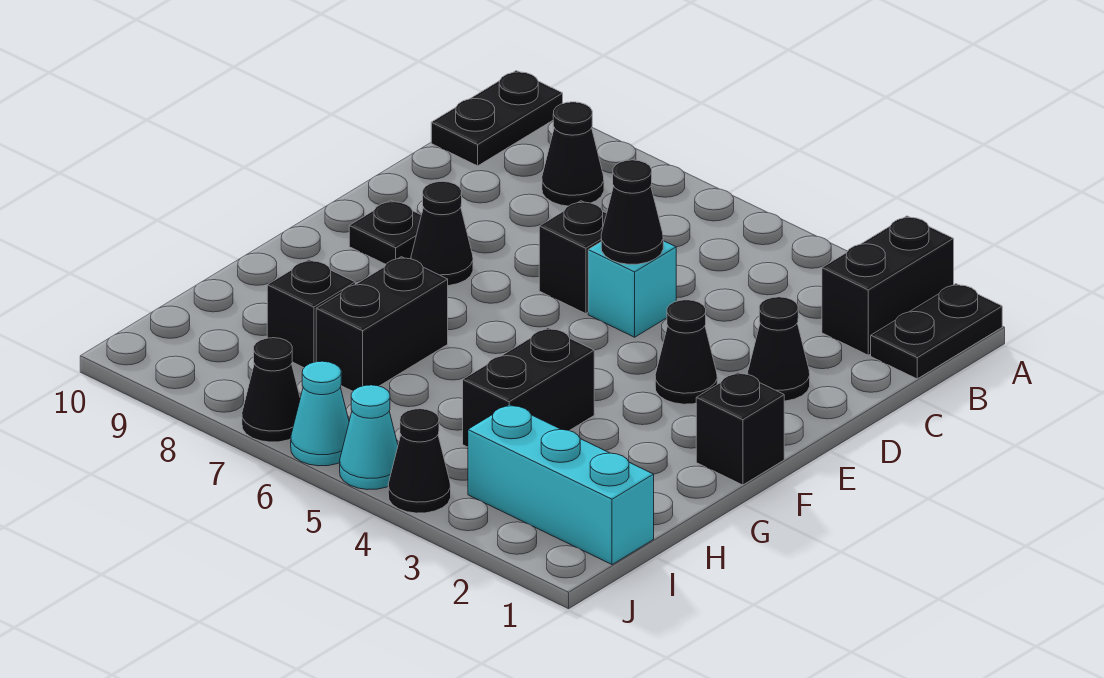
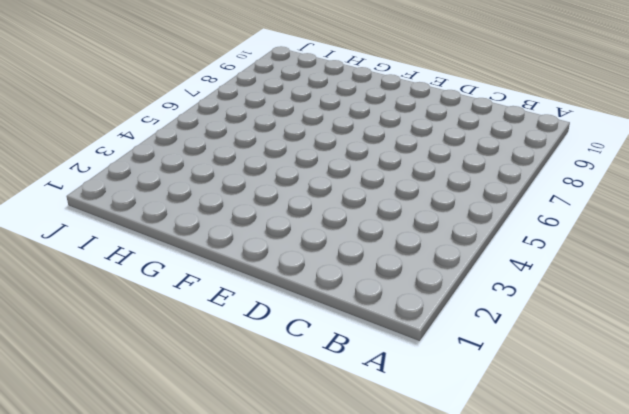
none -> black plate A1:B1 level 1
none -> black brick A2:B2 level 1
none -> black plate A10:B10 level 1

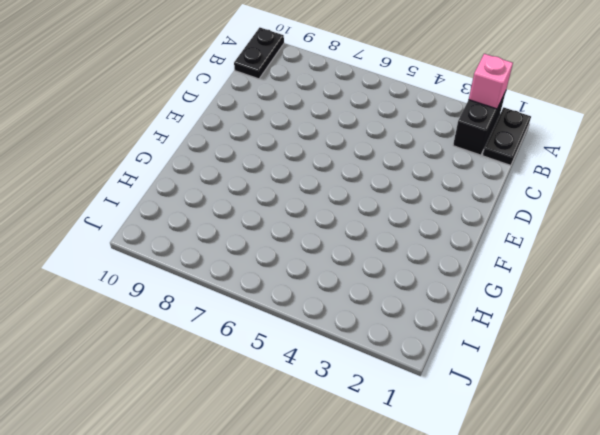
pink brick A2 level 2 -> none
none -> black cone B8 level 1
none -> black cone D2 level 1
none -> cyan brick D5 level 1

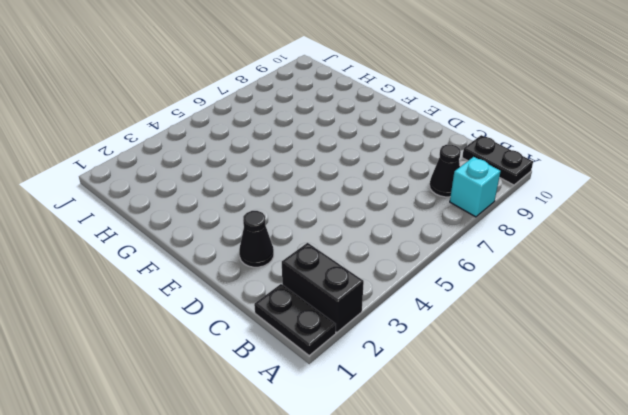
cyan brick A8 level 1 -> cyan brick D5 level 1
none -> black brick D6 level 1
none -> black cone E3 level 1
none -> black cone E8 level 1

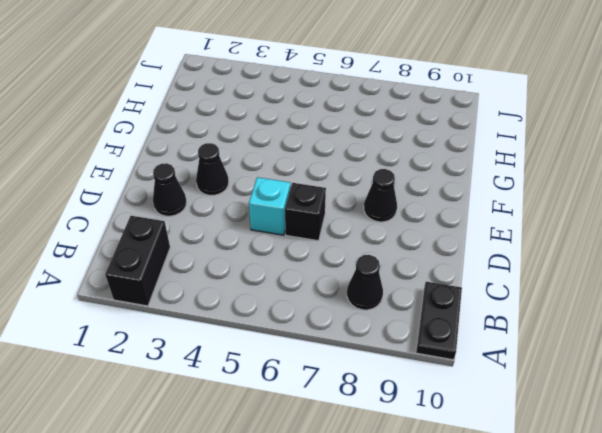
none -> black plate A1:B1 level 1
none -> black plate E9 level 1
none -> black brick F1 level 1

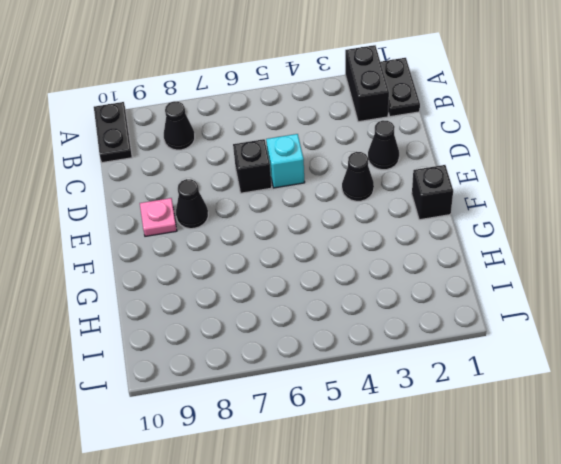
pink plate E9 level 1 -> black plate E9 level 1
none -> black brick G4:H4 level 1
none -> black brick G7:H7 level 1
none -> black brick H8 level 1

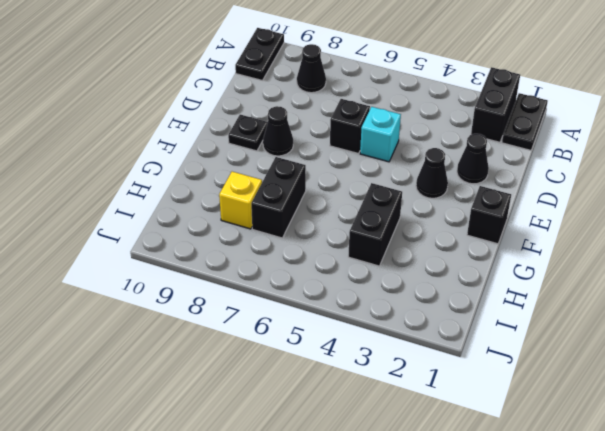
yellow brick H8 level 1 -> black brick H8 level 1
none -> cyan brick I1:I3 level 1
none -> black cone J4 level 1
none -> cyan cone J5 level 1

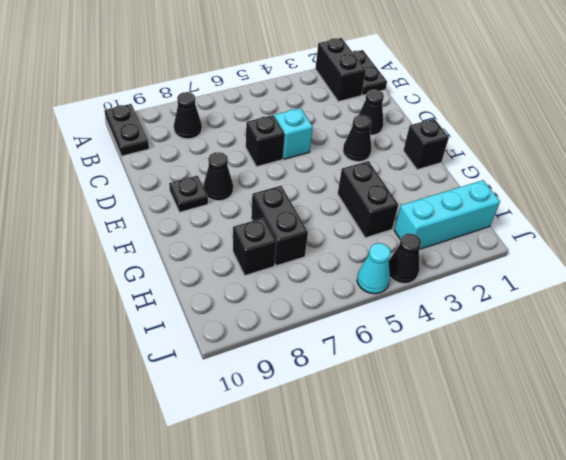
none -> cyan cone J6 level 1
none -> black cone J7 level 1
none -> black cone D5 level 2

